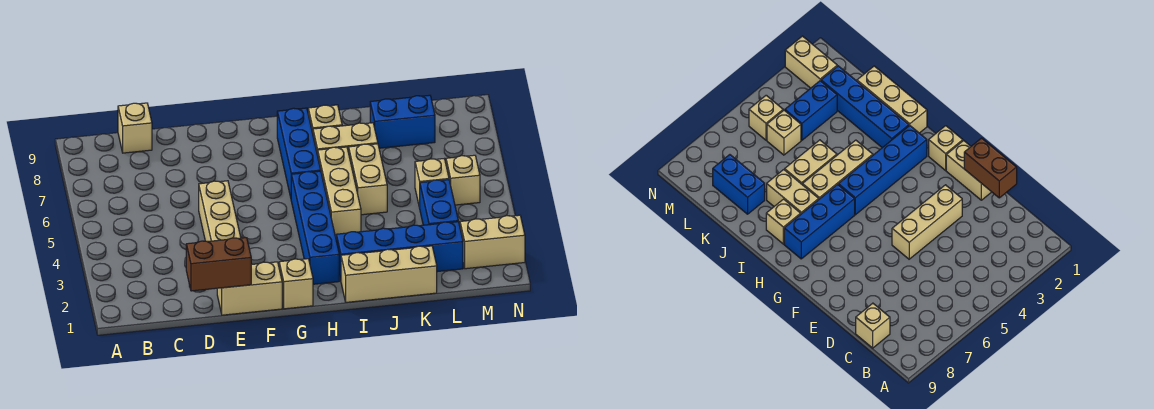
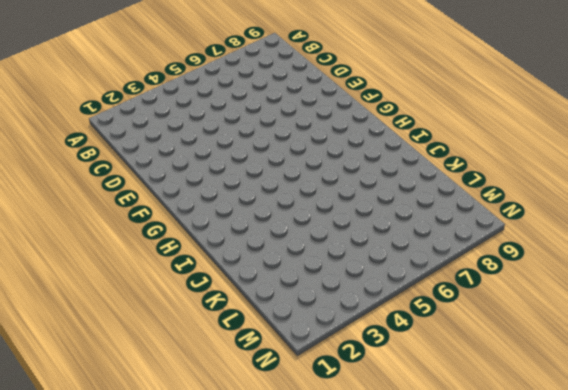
none -> tan brick C9 level 1
none -> tan brick E1:F1 level 1
none -> tan brick E3:E5 level 1

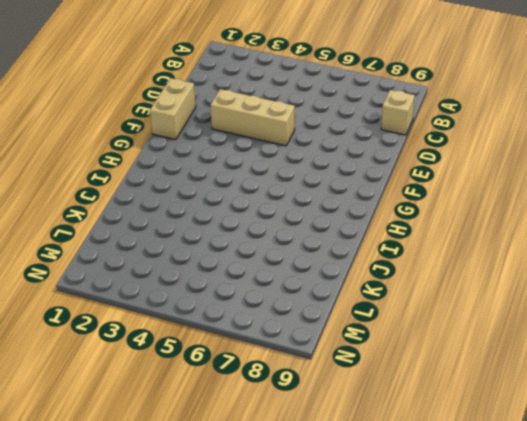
none -> tan brick G1 level 1
none -> blue brick H2:H5 level 1
none -> blue brick H6:H8 level 1

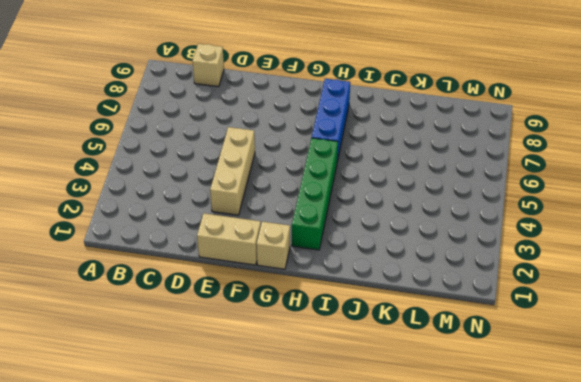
green brick H2:H5 level 1 -> blue brick H2:H5 level 1
none -> tan brick I1:K1 level 1
none -> blue brick I2:L2 level 1
none -> tan brick I4:I6 level 1

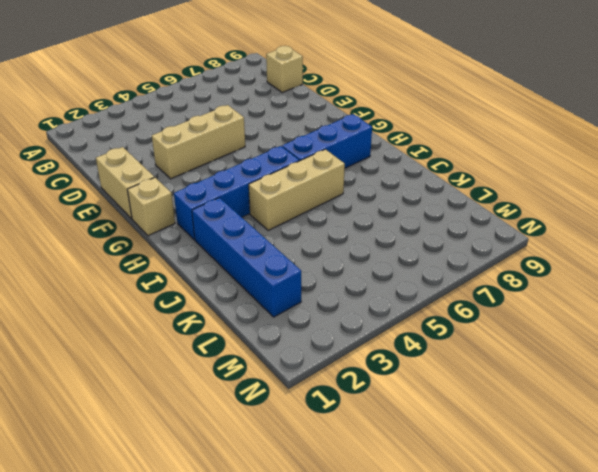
none -> tan brick I1:K1 level 1
none -> tan brick I7:J7 level 1
none -> tan brick I8 level 1

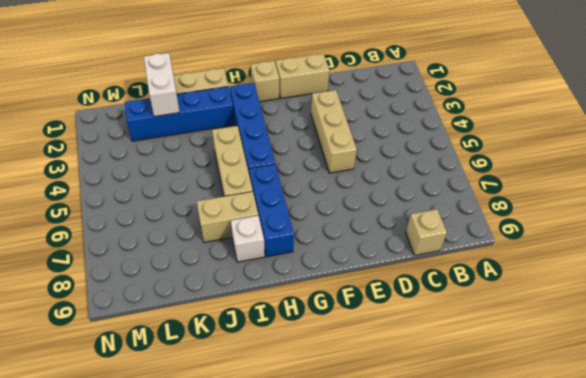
white brick I8 level 1 -> tan brick I8 level 1
white brick K1:K2 level 2 -> none
none -> tan brick J5:J6 level 1
none -> blue brick K8:L8 level 1
none -> blue brick L3:L4 level 1

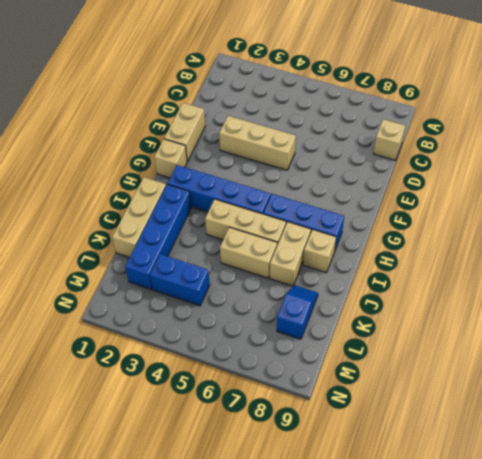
blue slope K8:L8 level 1 top L -> blue brick K8:L8 level 1
none -> tan brick L5 level 1
none -> tan brick M2:N2 level 1
none -> tan brick M5 level 1

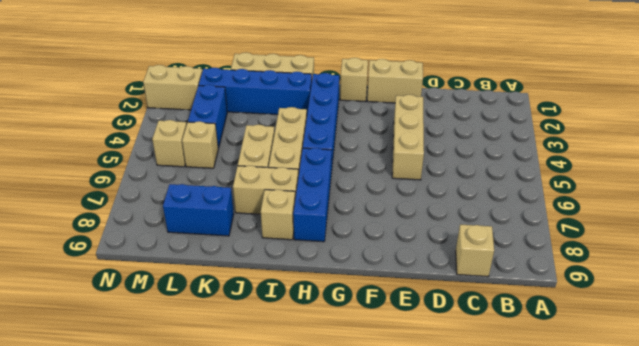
none -> brown brick D1:E1 level 2

